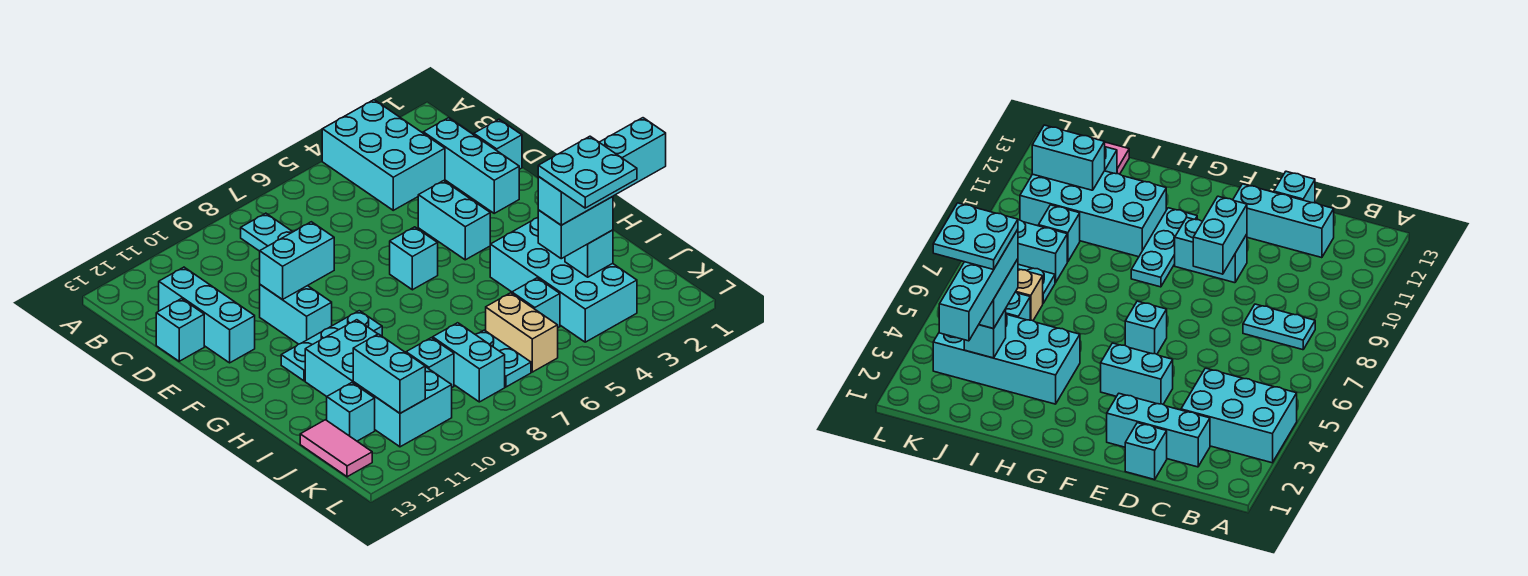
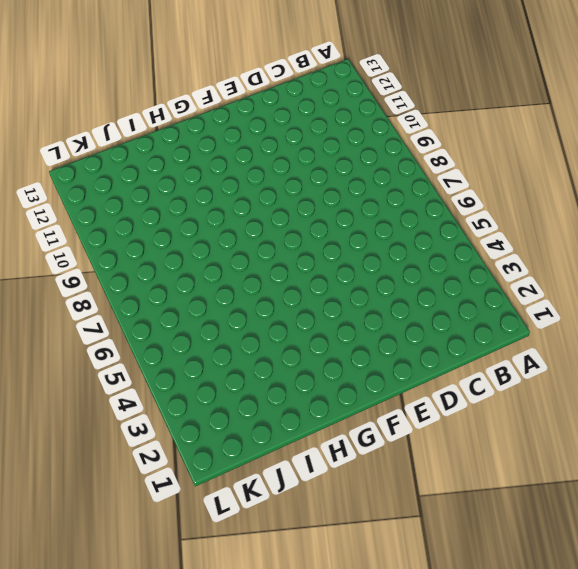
none -> cyan brick A3:C4 level 1
none -> cyan plate B8:C8 level 1
none -> cyan brick C2:E2 level 1

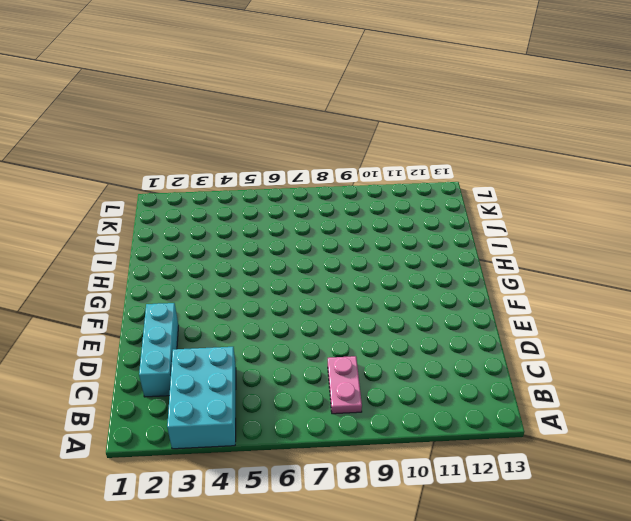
pink plate B8:C8 level 1 -> cyan plate B8:C8 level 1
none -> cyan brick C12:E12 level 1
none -> cyan brick D1 level 1
none -> cyan brick D13 level 1

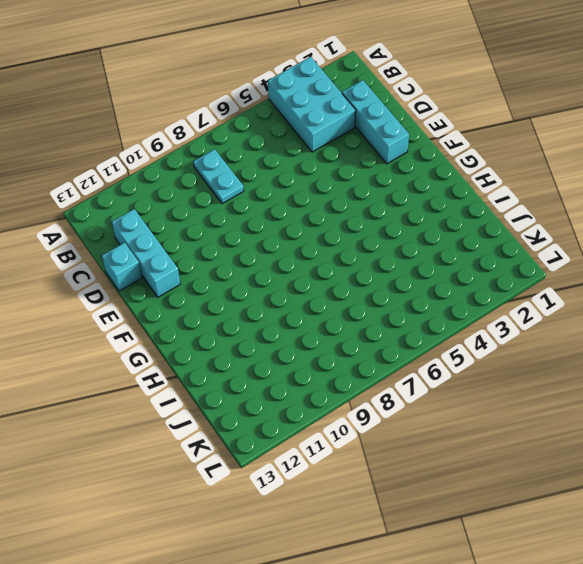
none -> cyan brick D1 level 1
none -> cyan brick E4:F4 level 1
none -> cyan brick E10:F10 level 1

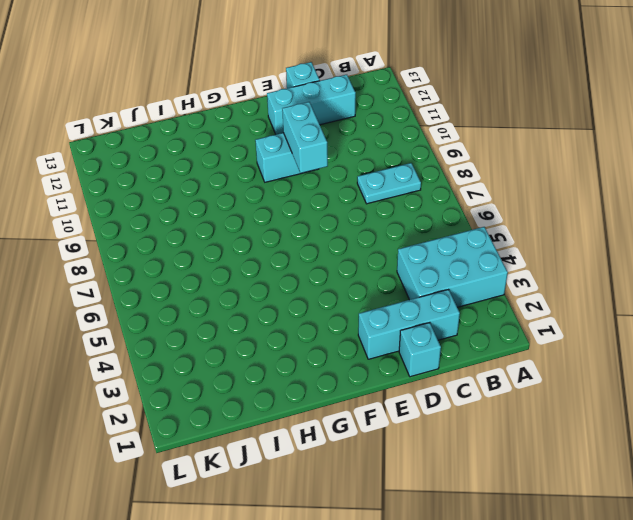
none -> cyan brick E4:F4 level 1
none -> cyan brick F6 level 1
none -> cyan plate G9:G11 level 1

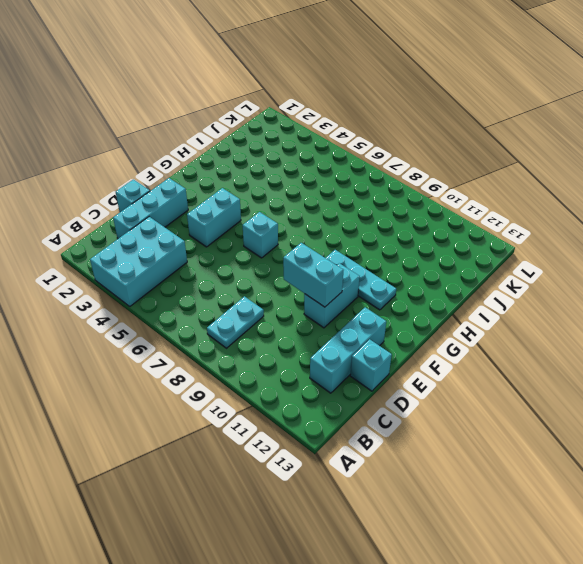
none -> cyan brick H3:K4 level 1
none -> cyan brick H10:K11 level 1
none -> cyan brick J5 level 1

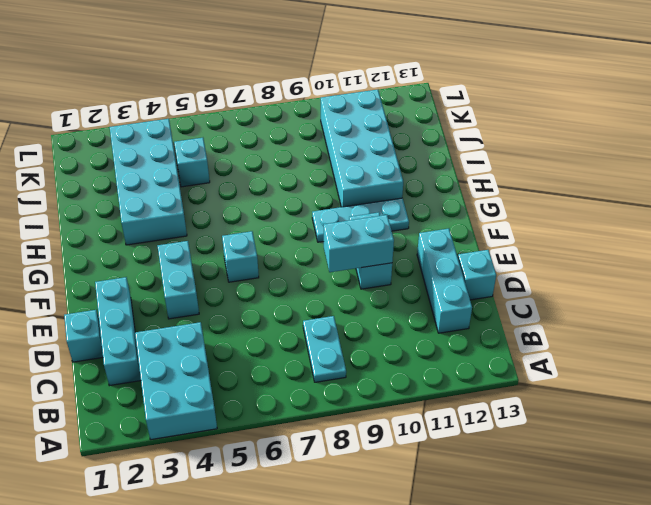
none -> tan brick J6:K6 level 1
none -> cyan plate J7:K7 level 1
none -> cyan brick J8:K8 level 1

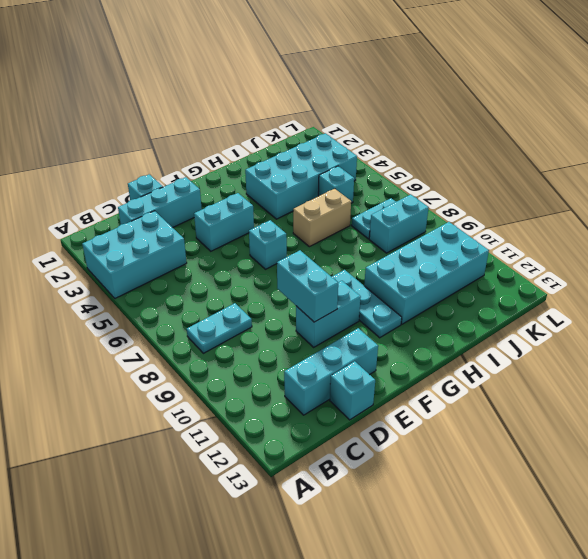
tan brick H6:I6 level 1 -> tan brick J6:K6 level 1
none -> cyan brick J9 level 1
none -> cyan brick J12 level 1
none -> pink tile J13:K13 level 1

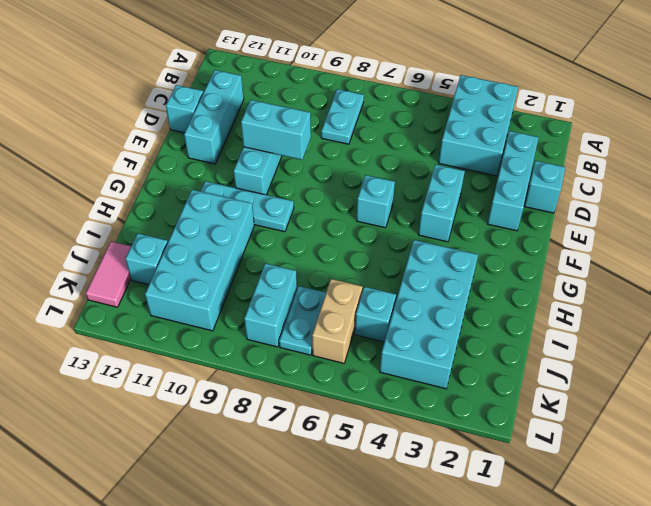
none -> cyan brick J9 level 1
none -> cyan brick J3 level 2
none -> cyan brick J11:K11 level 2

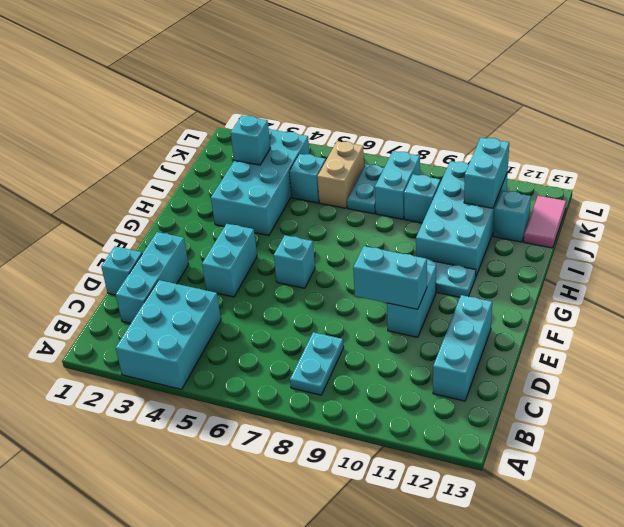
none -> cyan brick D13 level 1
none -> cyan brick J3:J4 level 3
none -> cyan brick J1:J4 level 4

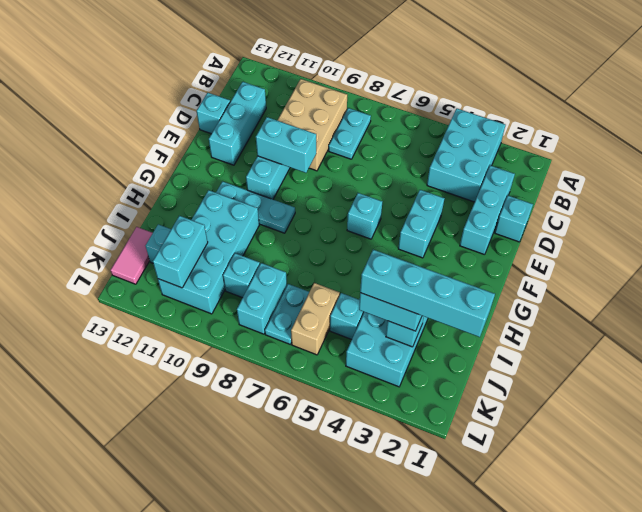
tan brick B9:D10 level 1 -> none
none -> cyan plate J3:K4 level 5

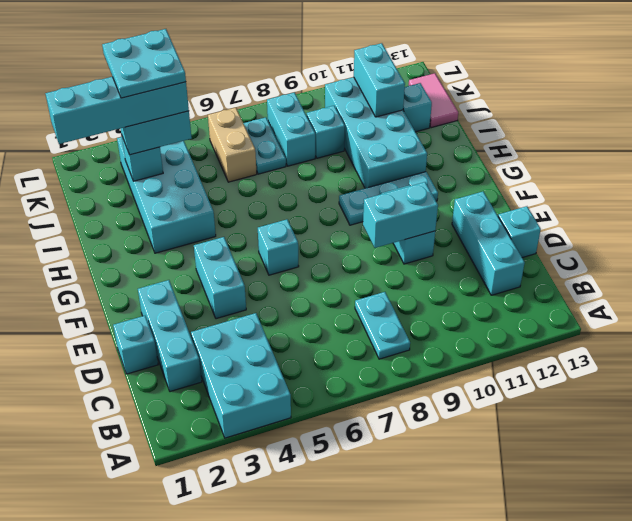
none -> cyan brick J5 level 1

